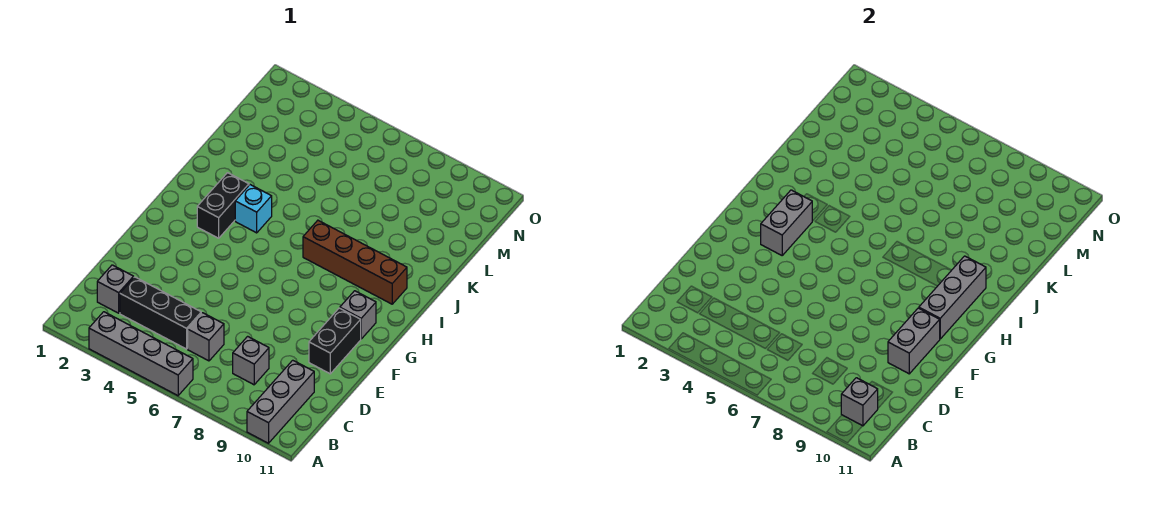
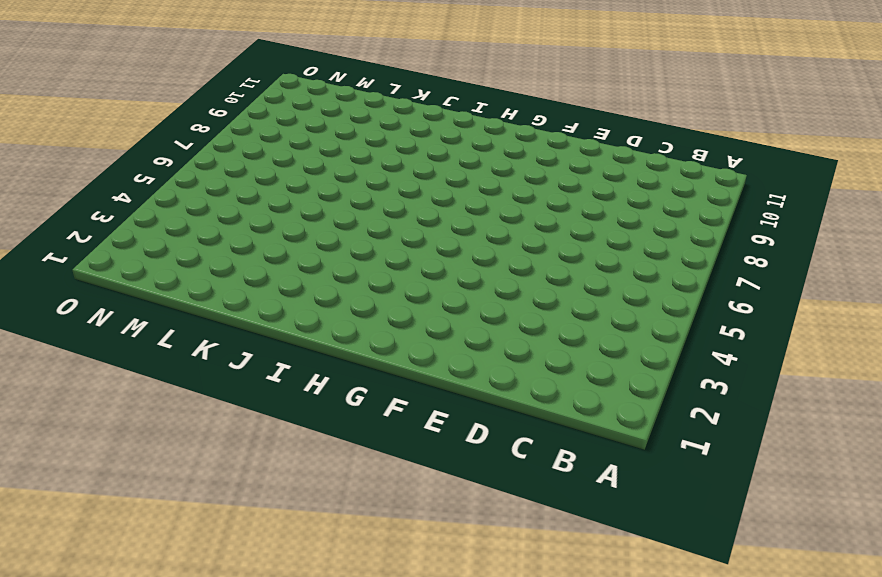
none -> grey brick A3:A6 level 1
none -> grey brick A10:C10 level 1
none -> grey brick C2 level 1

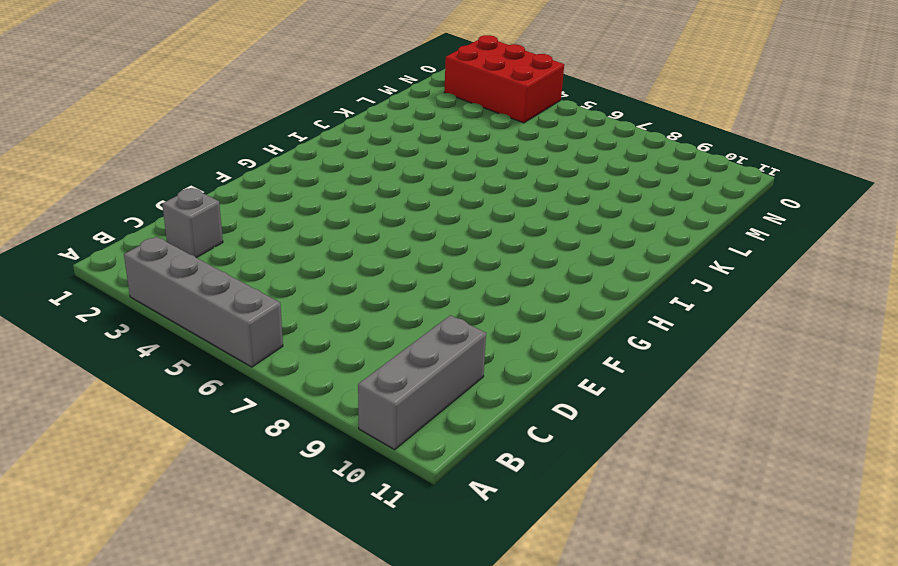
red brick N2:O4 level 1 -> none
none -> black brick C3:C5 level 1
none -> grey brick C6 level 1
none -> grey brick C8 level 1

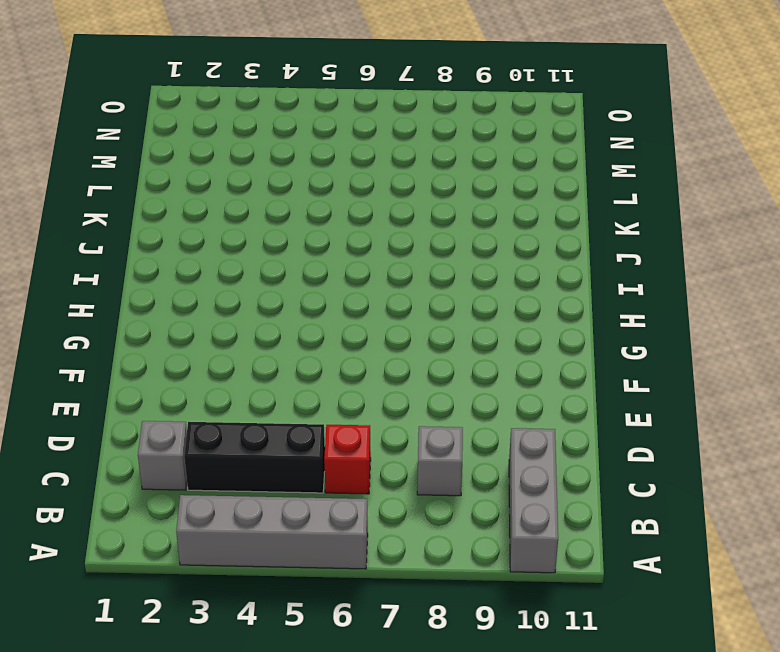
red brick C6 level 1 -> grey brick C6 level 1
none -> black brick E10:F10 level 1
none -> grey brick G10 level 1
none -> black brick H3:I3 level 1

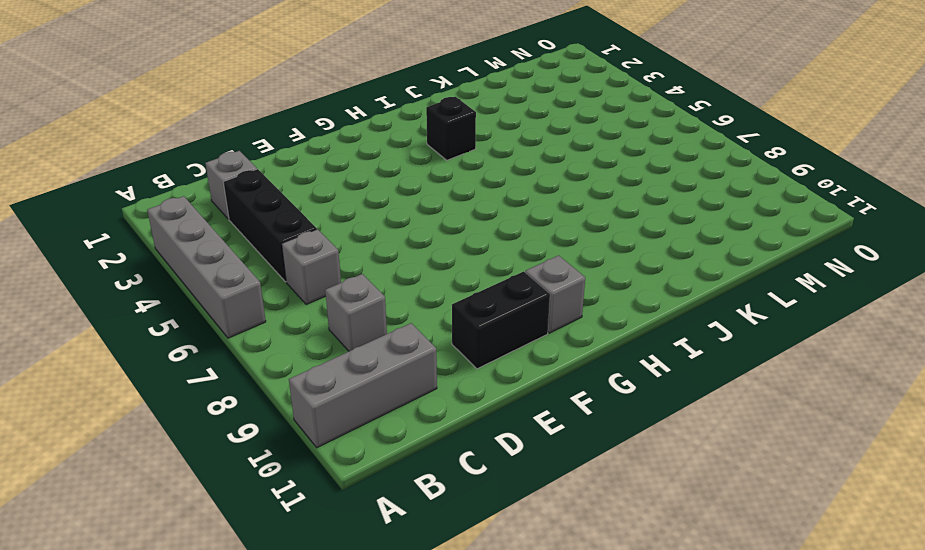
black brick I3 level 1 -> black brick H3:I3 level 1
none -> cyan brick I4 level 1
none -> brown brick I7:I10 level 1
none -> grey brick B10 level 2

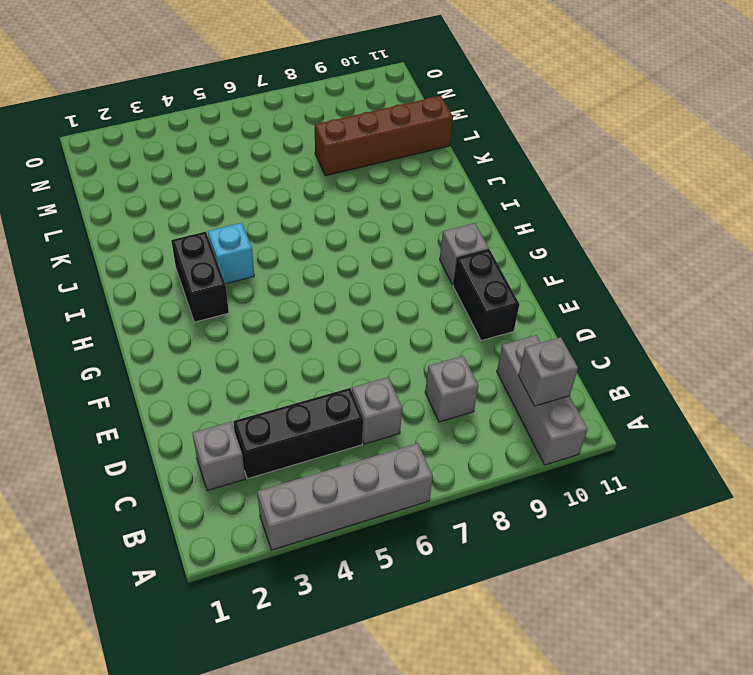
brown brick L8:L11 level 1 -> brown brick I7:I10 level 1
none -> grey brick E10:F10 level 2
none -> grey brick G3:H3 level 2
none -> grey brick G10:I10 level 2

